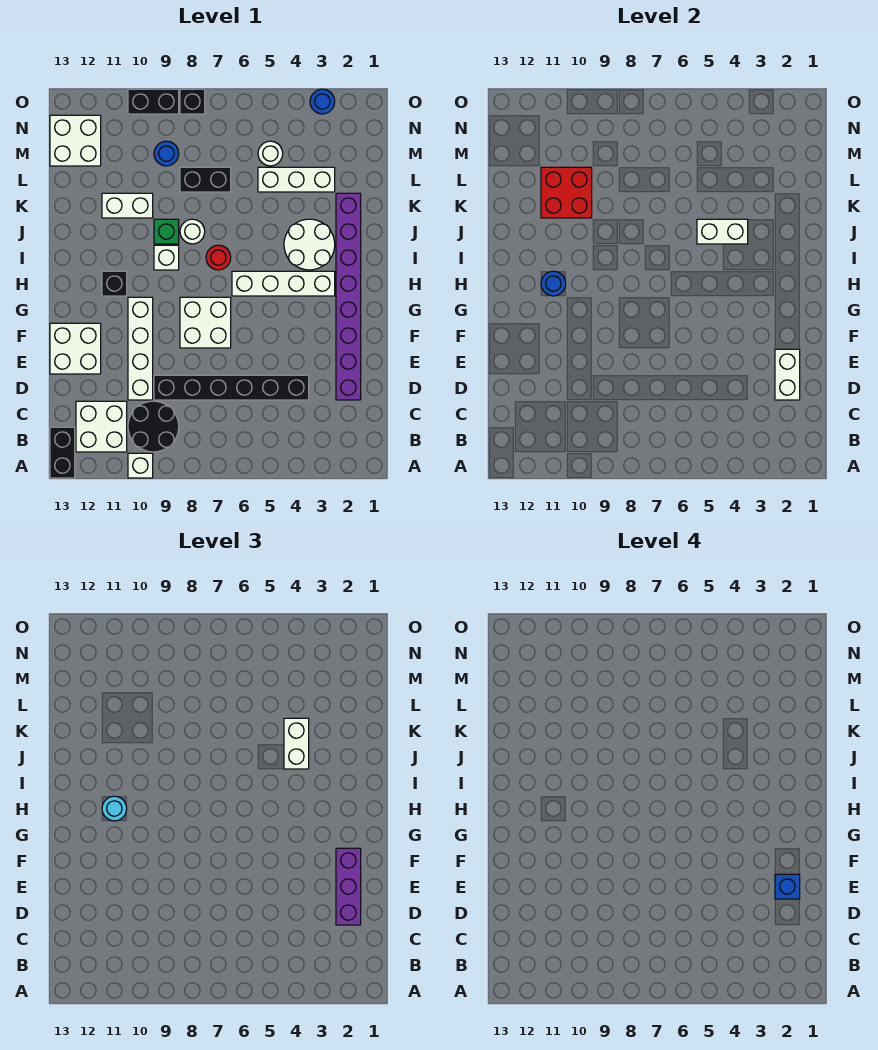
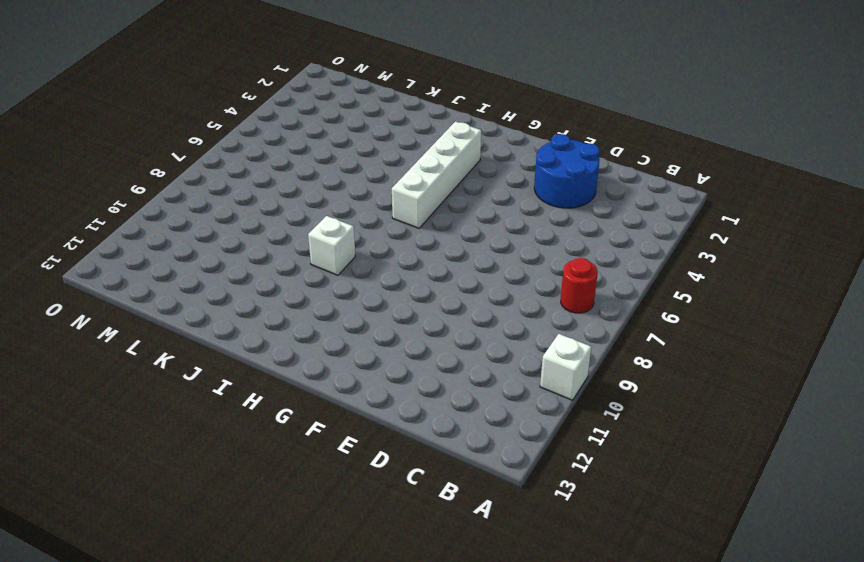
red round brick B7 level 1 -> red round brick I7 level 1
blue round brick D2:E3 level 1 -> purple brick D2:K2 level 1
none -> black brick A13:B13 level 1
none -> black round brick B9:C10 level 1
none -> white brick B11:C12 level 1
none -> black brick D4:D9 level 1

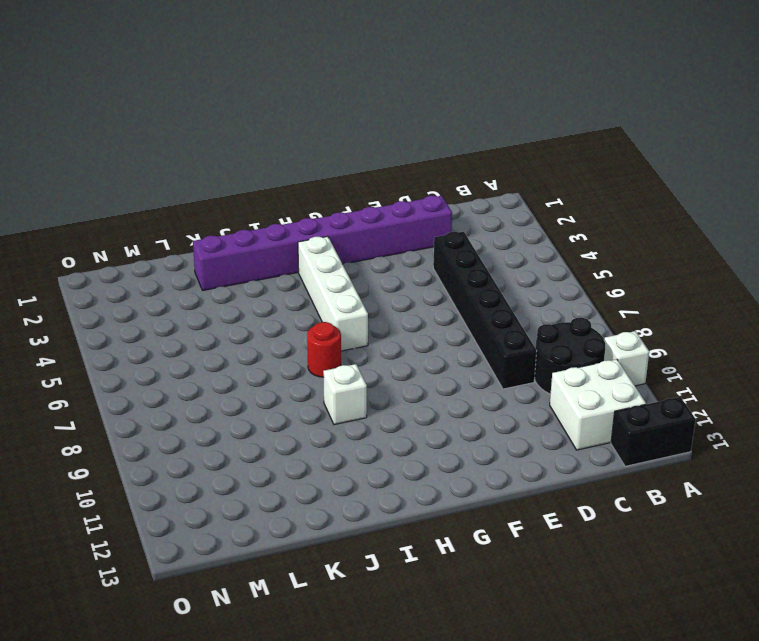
none -> white brick D10:G10 level 1
none -> white brick E12:F13 level 1
none -> white brick F7:G8 level 1
none -> black brick H11 level 1

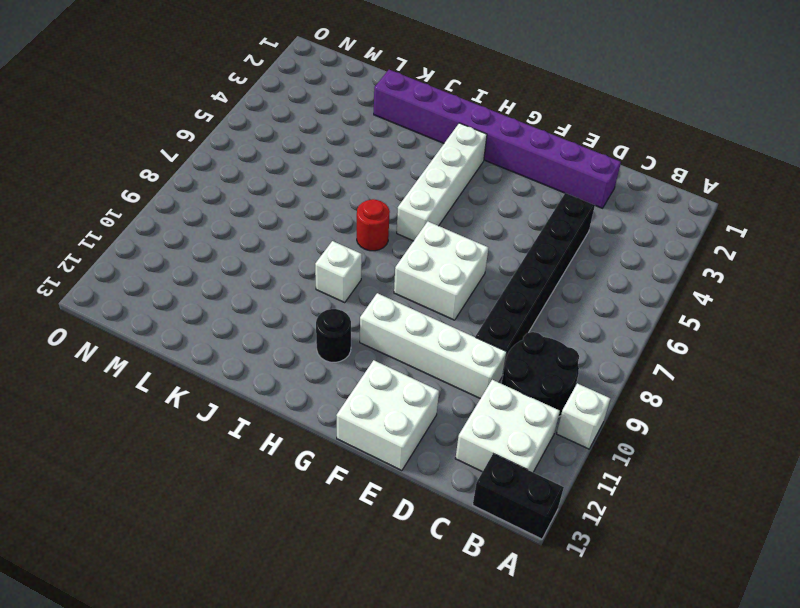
black round brick H11 level 1 -> black brick H11 level 1
none -> white round brick I3:J4 level 1
none -> white round brick J8 level 1
none -> green brick J9 level 1
none -> white brick K10:K11 level 1

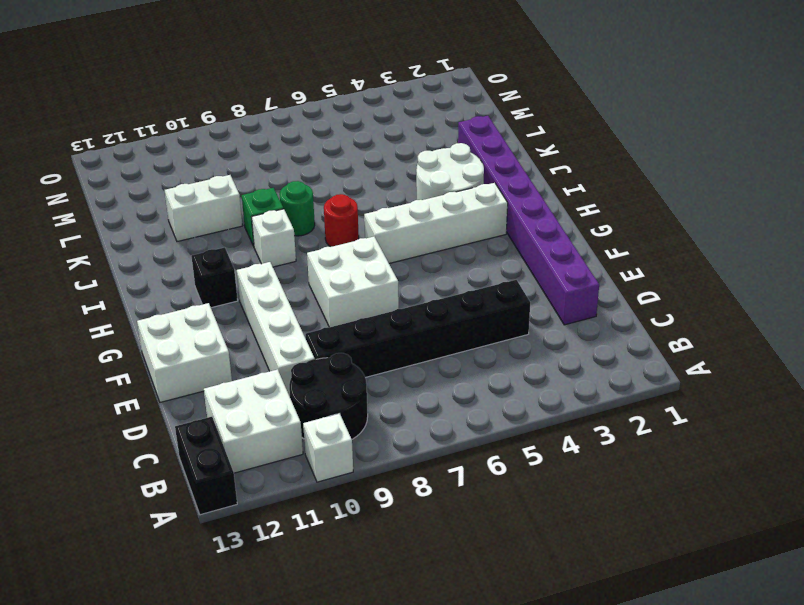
green round brick J8 level 1 -> white round brick J8 level 1
none -> white brick L3:L5 level 1
none -> black brick L7:L8 level 1
none -> white round brick M5 level 1
none -> blue round brick M9 level 1

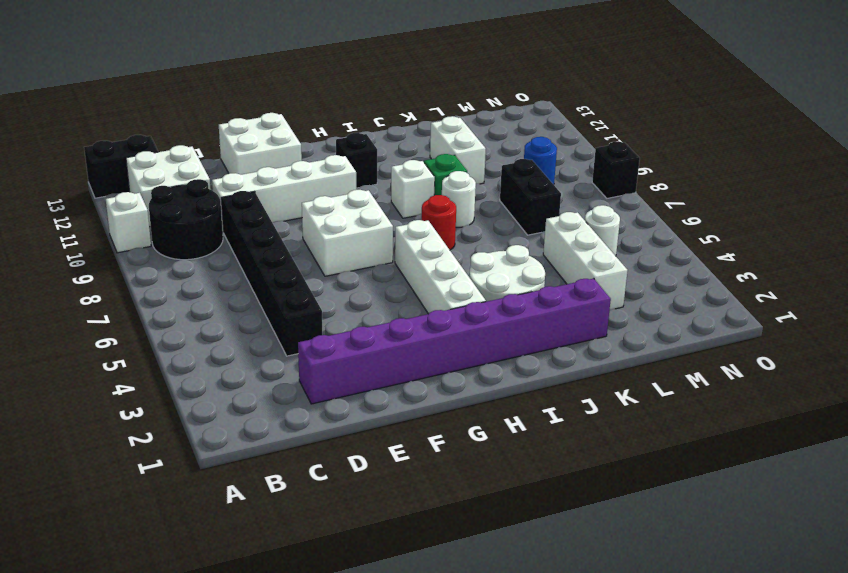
none -> white brick M12:N13 level 1
none -> blue round brick O3 level 1
none -> black brick O9:O10 level 1
none -> white brick D2:E2 level 2

